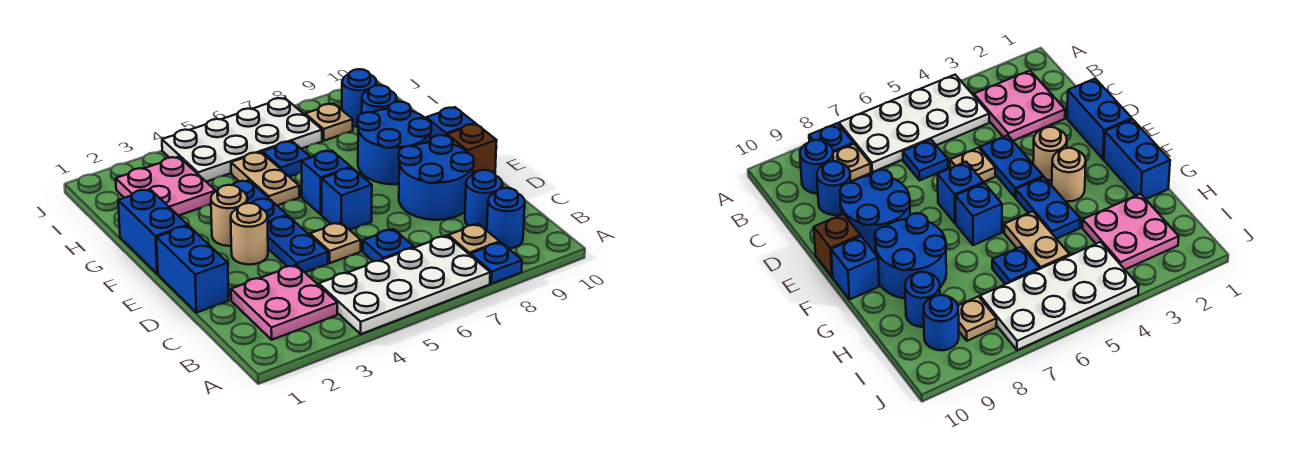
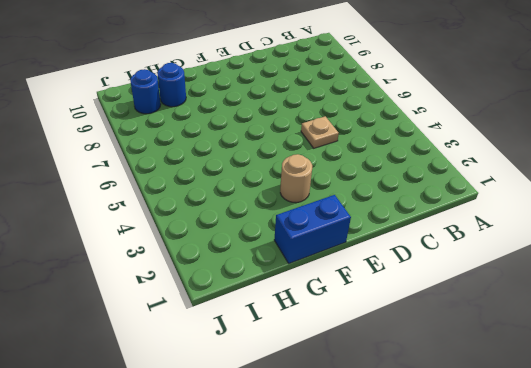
none -> white plate A4:B7 level 1
none -> blue plate A8 level 1
none -> pink plate B2:C3 level 1

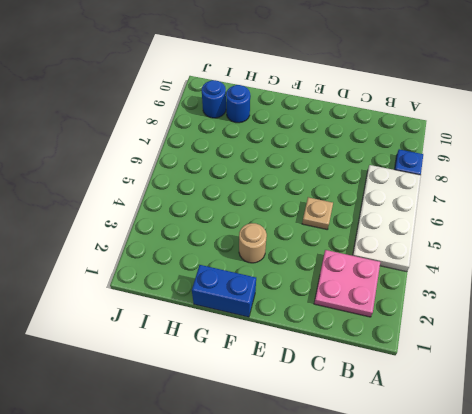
none -> tan plate B8 level 1
none -> blue round brick B9 level 1
none -> blue plate C6 level 1

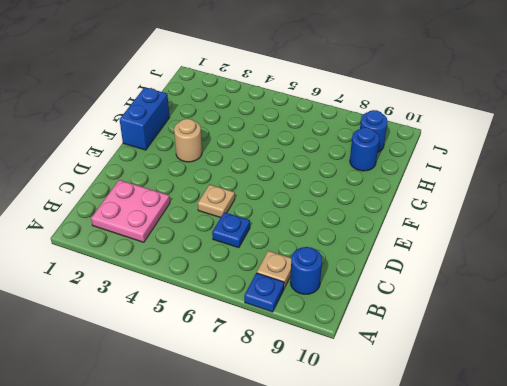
none -> white plate A4:B7 level 1
none -> blue round brick C9 level 1
none -> blue brick D1:E1 level 1

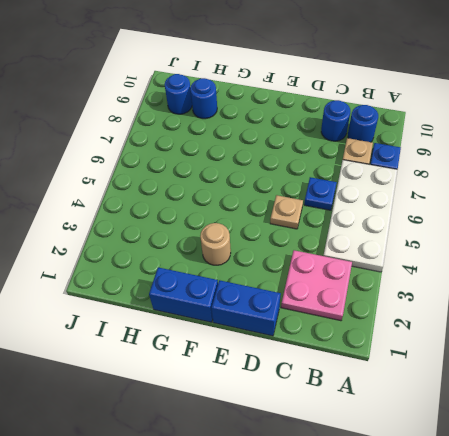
none -> blue plate D4:E4 level 1
none -> blue round brick D8:E9 level 1
none -> tan round brick E3 level 1

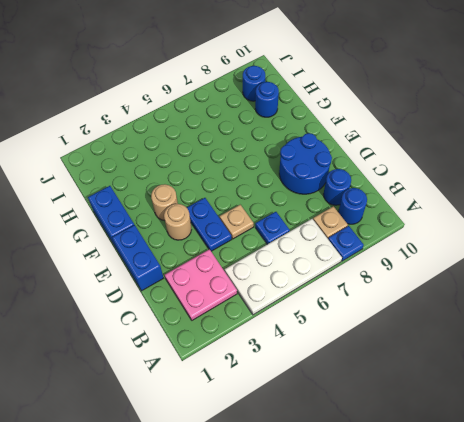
none -> blue brick E6 level 1
none -> brown brick E10 level 1
none -> blue plate F4:G4 level 1

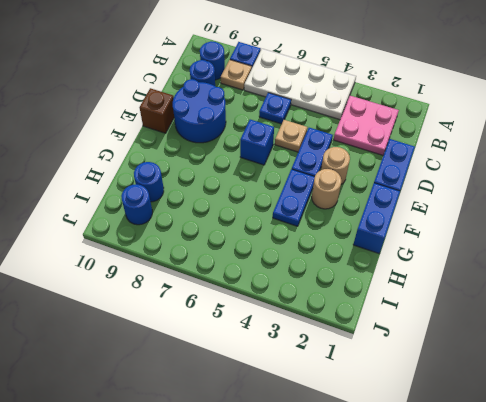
none -> blue brick F6 level 1
none -> blue round brick F8:G9 level 1
none -> blue brick F10 level 1

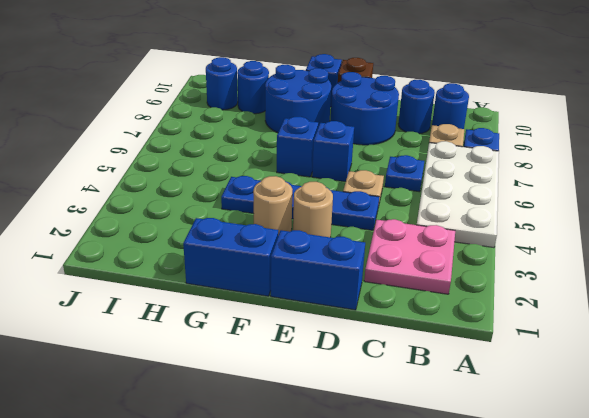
none -> tan plate G5:H5 level 1
none -> pink plate H2:I3 level 1
none -> blue plate H6 level 1

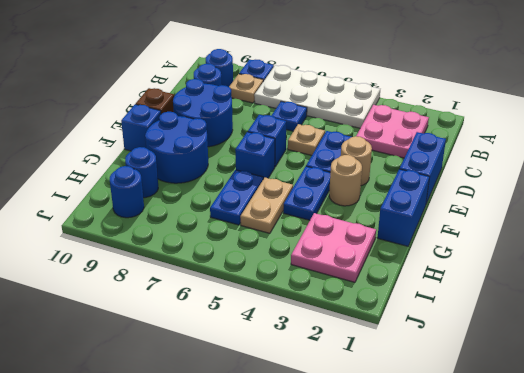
blue plate G6:H6 level 1 -> blue plate H6 level 1
none -> white plate I4:J7 level 1
none -> tan plate I8 level 1

